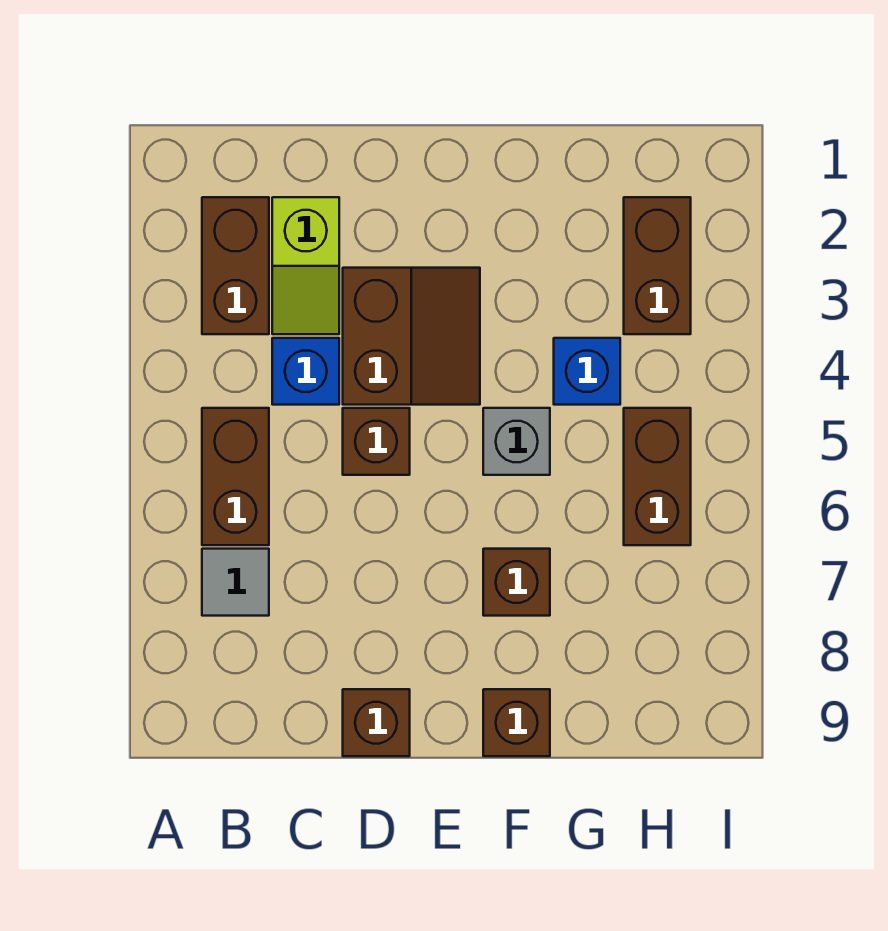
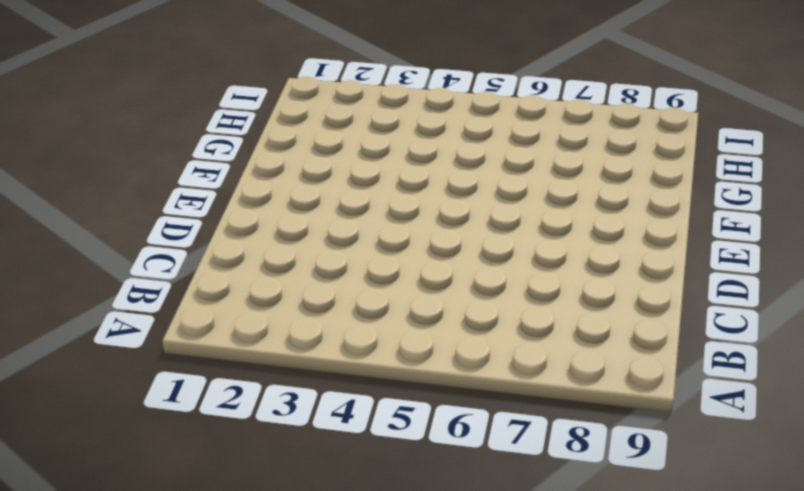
none -> brown brick B2:B3 level 1
none -> brown brick B5:B6 level 1
none -> grey tile B7 level 1

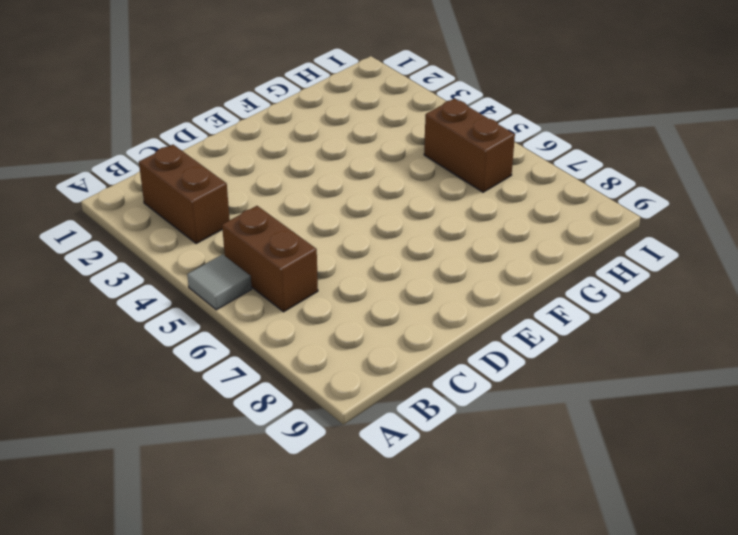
grey tile A5 level 1 -> grey tile B7 level 1
none -> lime slope C2:C3 level 1 top 2
none -> blue brick C4 level 1
none -> brown slope D3:E4 level 1 top D

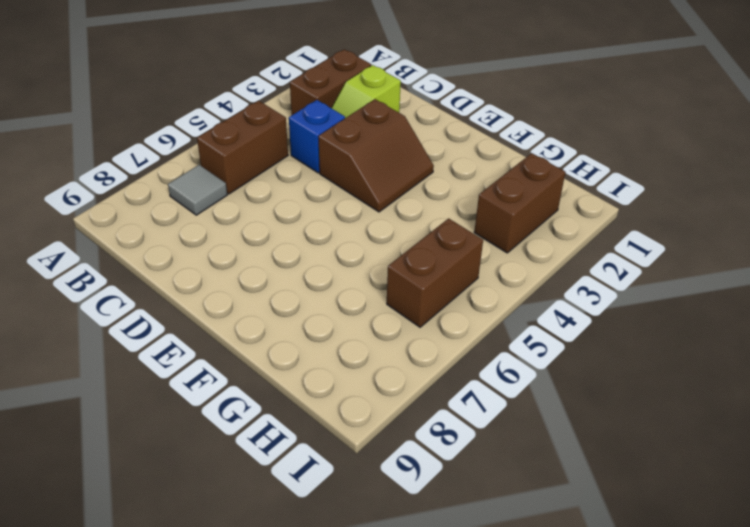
none -> brown brick D5 level 1
none -> brown brick D9 level 1
none -> grey brick F5 level 1

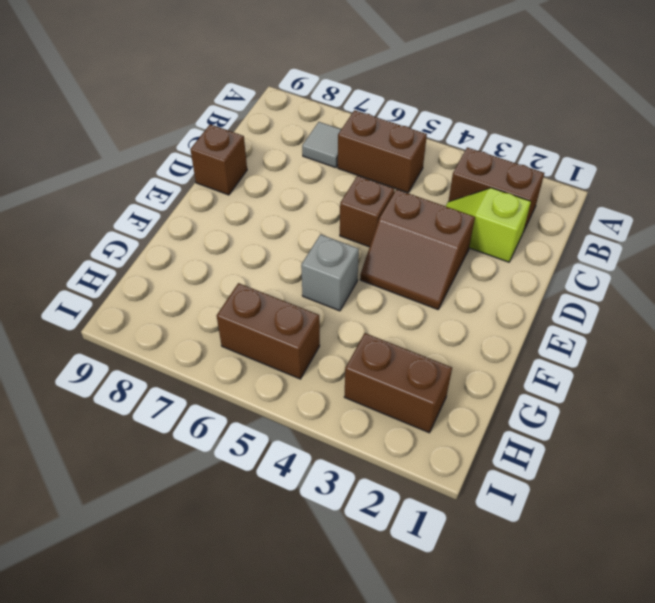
none -> blue brick C4 level 1
none -> brown brick F7 level 1
none -> brown brick F9 level 1

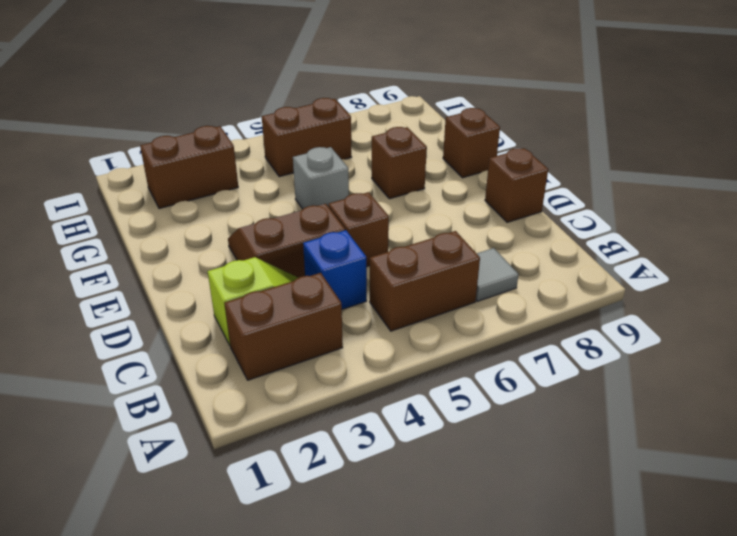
none -> blue brick G4 level 1

